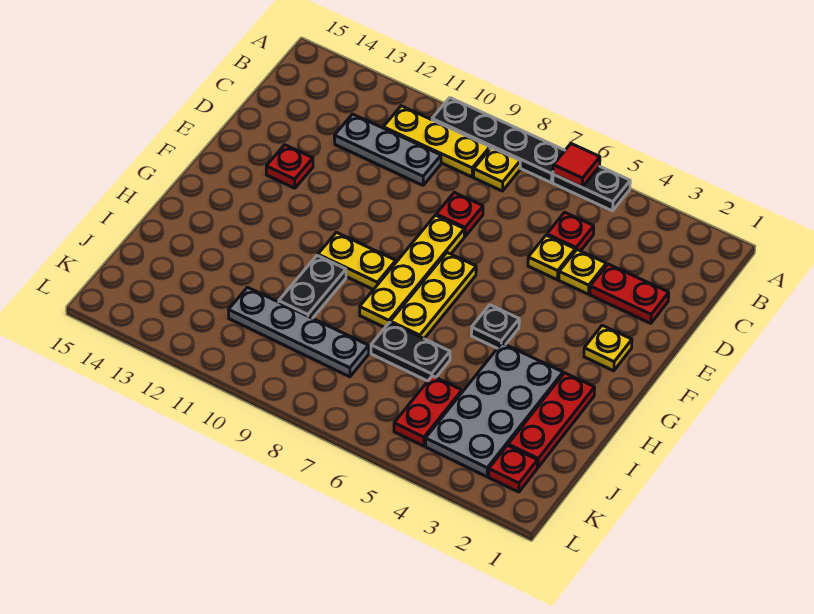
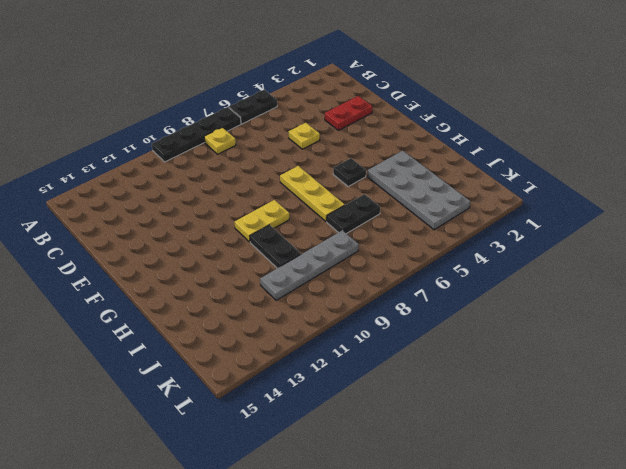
none -> yellow plate B9:B11 level 1
none -> red plate C5 level 1
none -> grey plate C10:C12 level 1

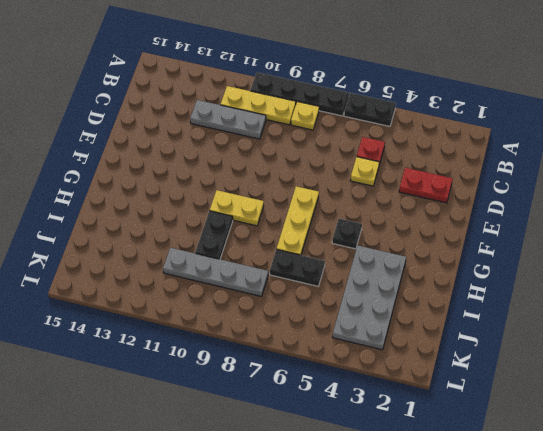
none -> yellow plate D4 level 1
none -> red plate D8 level 1
none -> yellow plate E8:H8 level 1

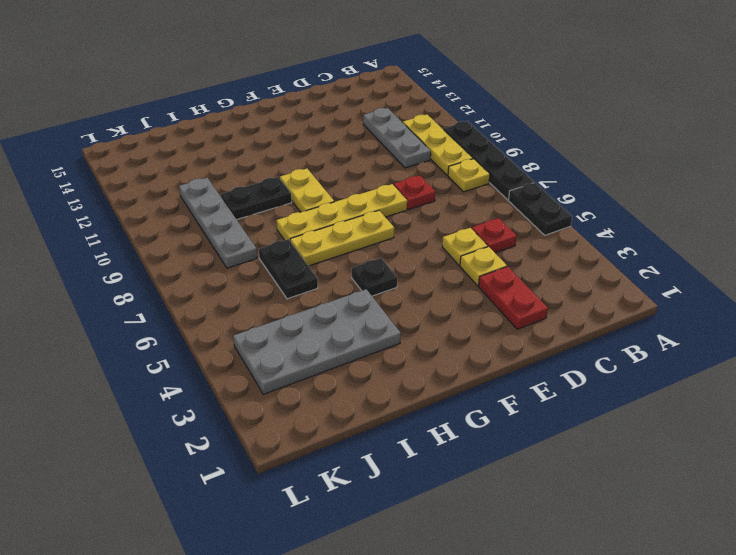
none -> red plate E13 level 1
none -> yellow plate F2 level 1
none -> red plate H2:J2 level 1

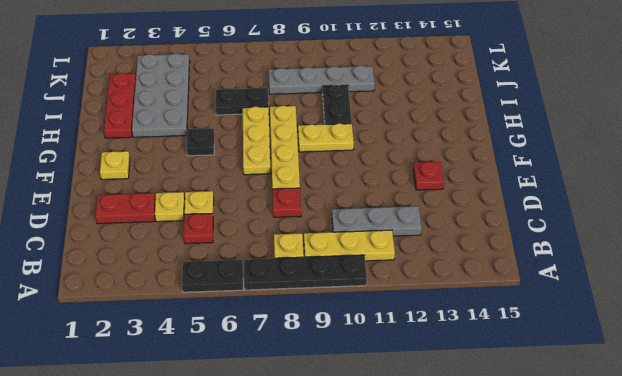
none -> red plate J5:K5 level 1
none -> red plate K2 level 1
none -> red tile A6 level 2

